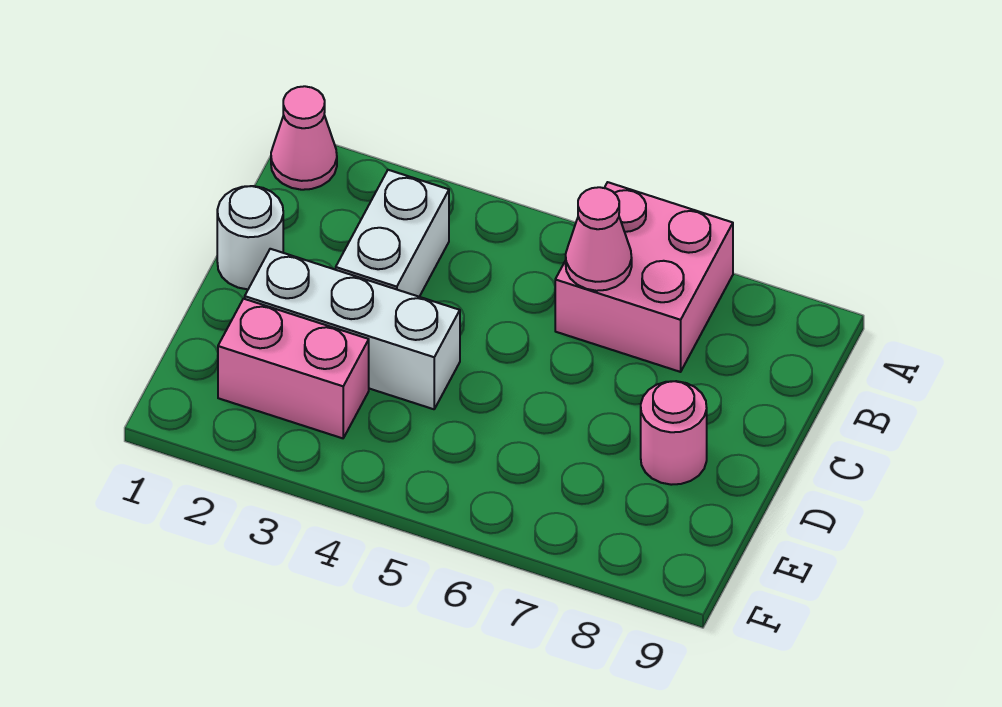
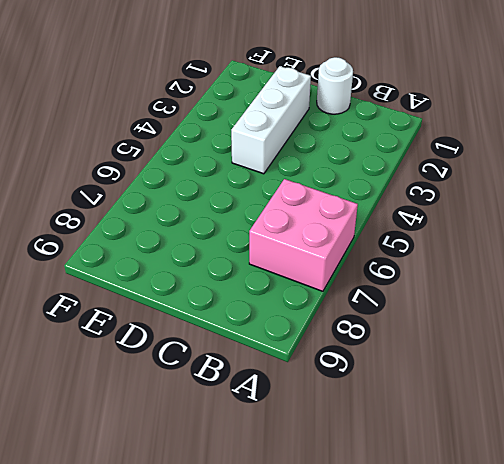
none -> pink cone A1 level 1
none -> white brick B3:C3 level 1

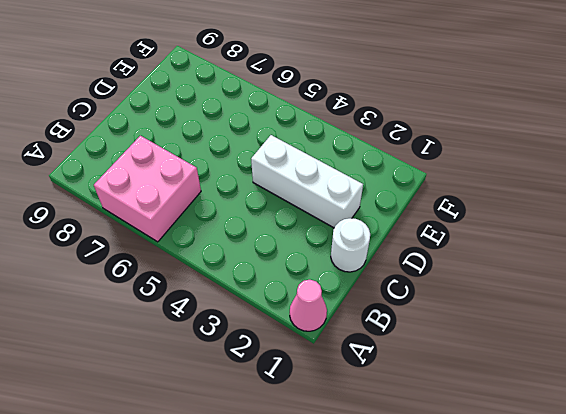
none -> white brick B3:C3 level 1
none -> pink round brick D8 level 1

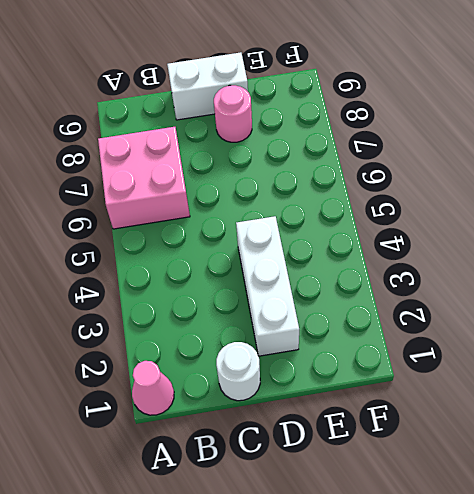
white brick C9:D9 level 1 -> white brick B3:C3 level 1
none -> pink brick E2:E3 level 1
none -> pink cone B6 level 2

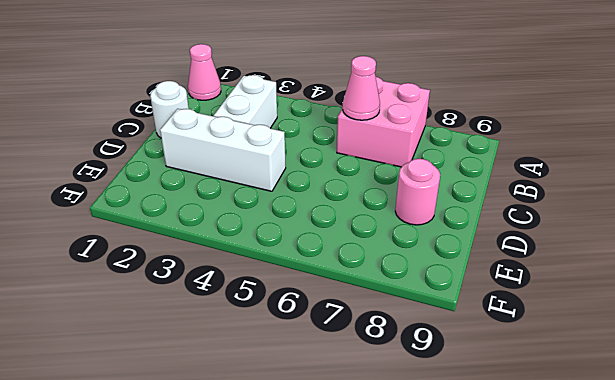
none -> pink brick E2:E3 level 1

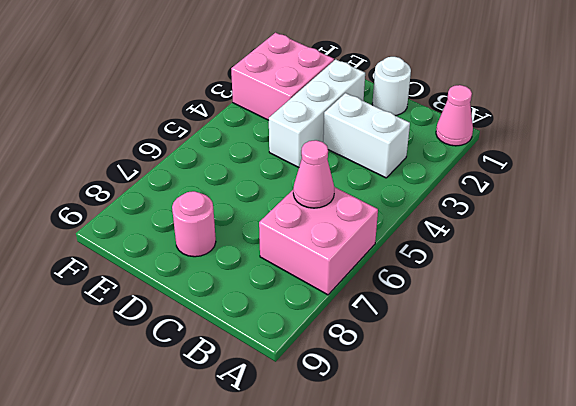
pink brick E2:F3 level 1 -> pink brick E2:E3 level 1

